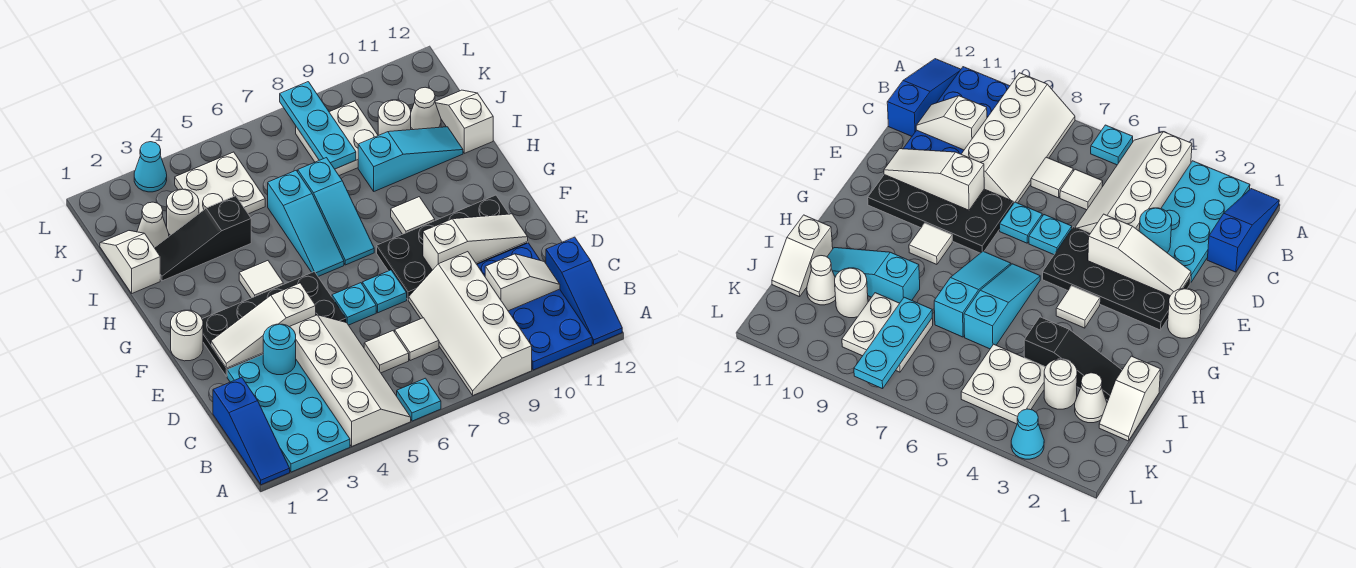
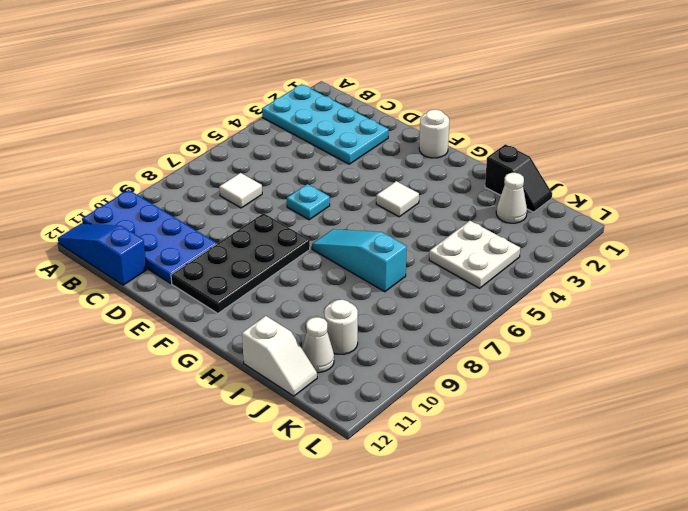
black slope I1:J1 level 1 top I -> white slope I1:J1 level 1 top I
none -> blue slope A1:C1 level 1 top C
none -> white slope A4:D5 level 1 top 4
none -> cyan plate A6 level 1
none -> white slope A8:D9 level 1 top 9

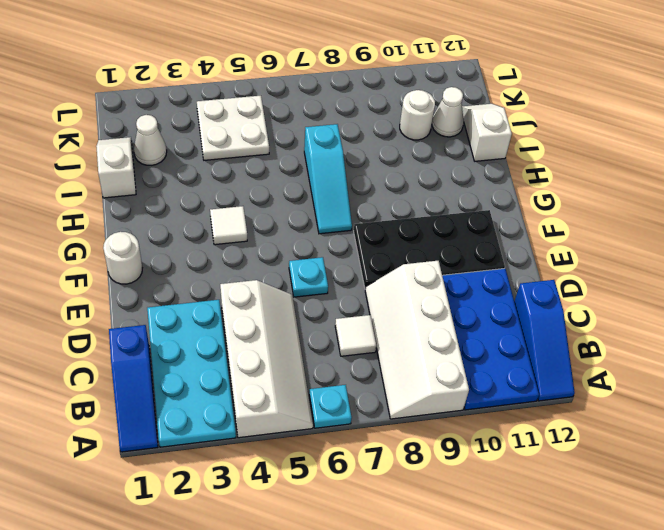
none -> white tile C6 level 1
none -> black plate E2:F5 level 1
none -> cyan plate E7 level 1
none -> cyan slope G6:I6 level 1 top I

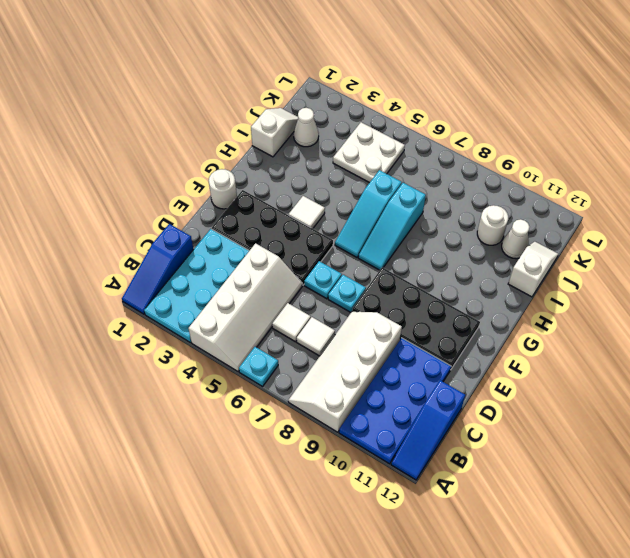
none -> white tile G9 level 1
none -> black slope I2:I4 level 1 top 4
none -> cyan slope I9:I11 level 1 top 9
none -> white round brick J3 level 1

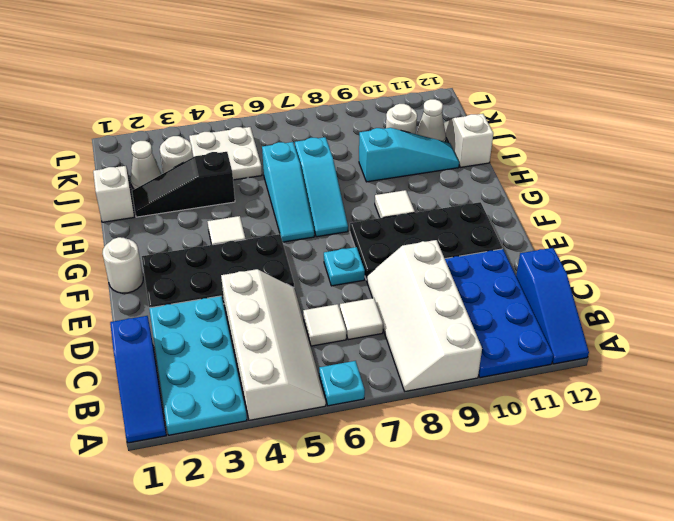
none -> cyan plate E6 level 1
none -> white plate J8:K9 level 1
none -> cyan cone L3 level 1
none -> white slope C10:C11 level 2 top 10

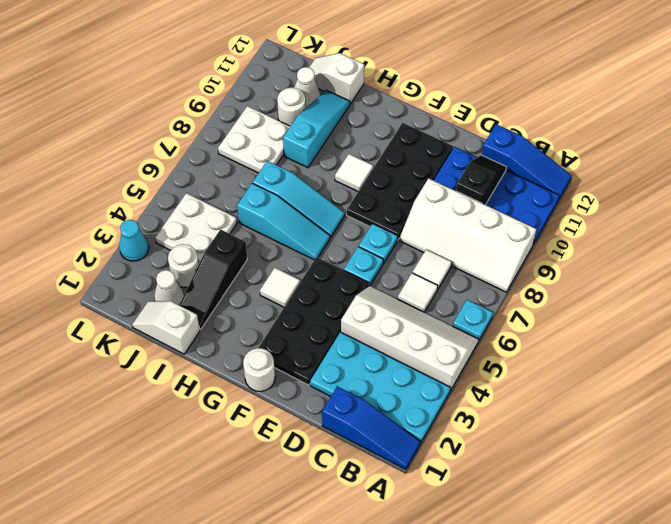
black slope C10:C11 level 2 top 10 -> white slope C10:C11 level 2 top 10
none -> cyan round brick D3 level 2
none -> white slope E2:E4 level 2 top 4
none -> white slope E9:E11 level 2 top 9
none -> cyan plate J8:L8 level 2

